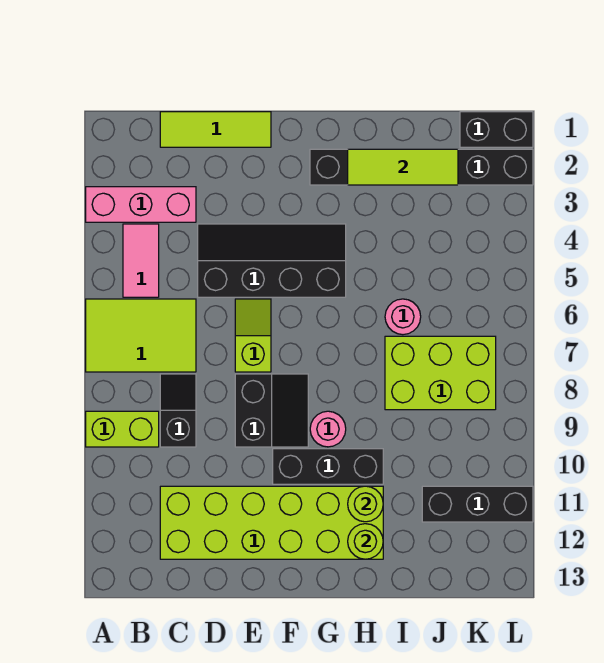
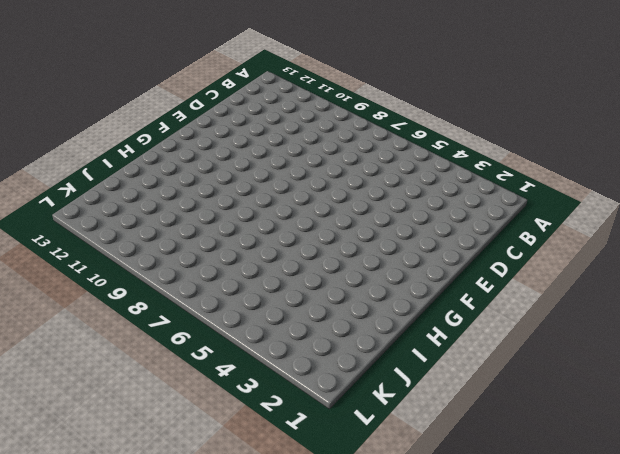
none -> pink brick A3:C3 level 1
none -> lime tile A6:C7 level 1
none -> lime brick A9:B9 level 1

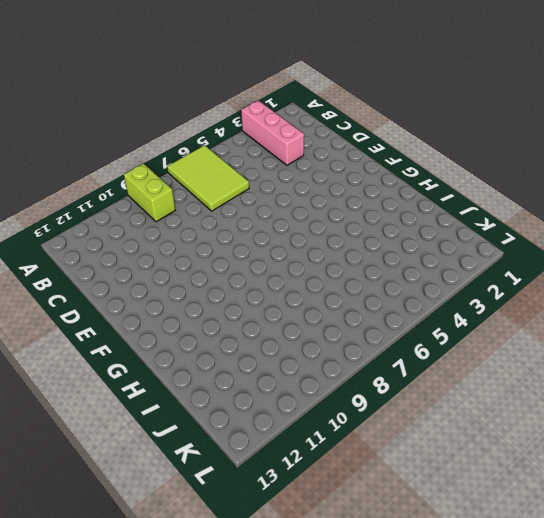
none -> pink tile B4:B5 level 1
none -> lime tile C1:E1 level 1
none -> black slope C8:C9 level 1 top 9

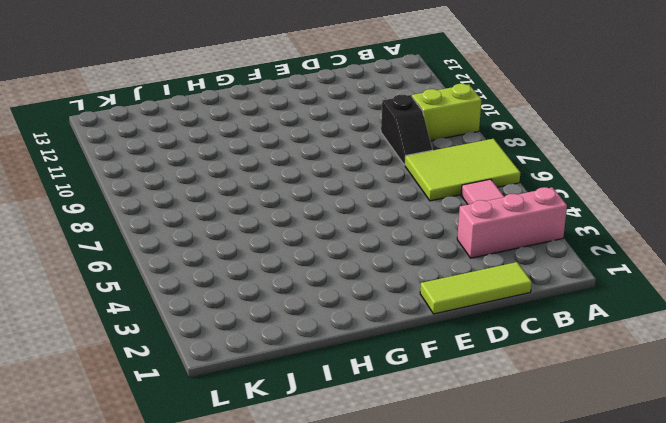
none -> lime brick C11:H12 level 1
none -> black slope D4:G5 level 1 top 5
none -> lime slope E6:E7 level 1 top 7

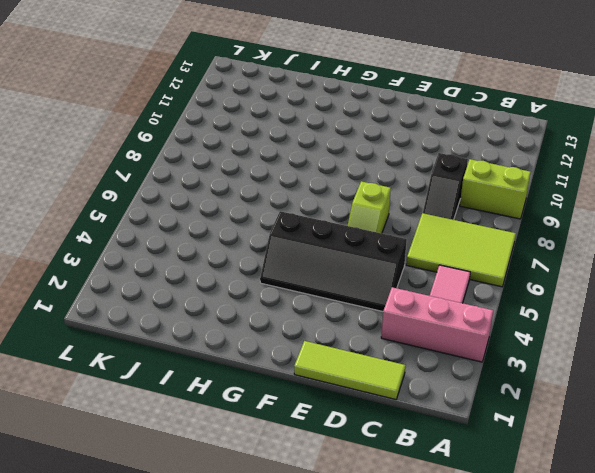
none -> lime brick C11:H12 level 1
none -> black slope E8:F9 level 1 top E
none -> black brick F10:H10 level 1

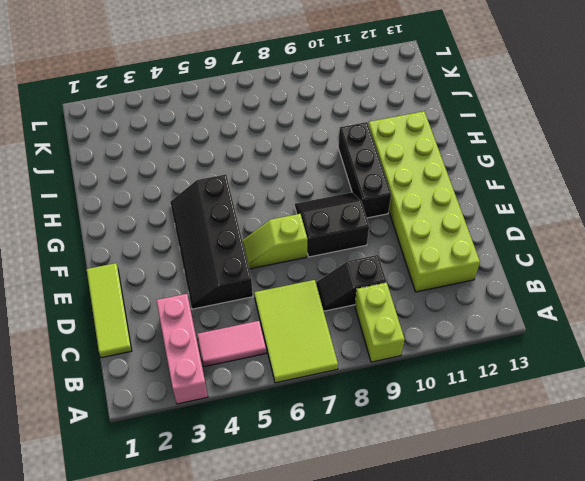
none -> black brick G2:L2 level 1
none -> pink round brick G9 level 1
none -> pink round brick I6 level 1

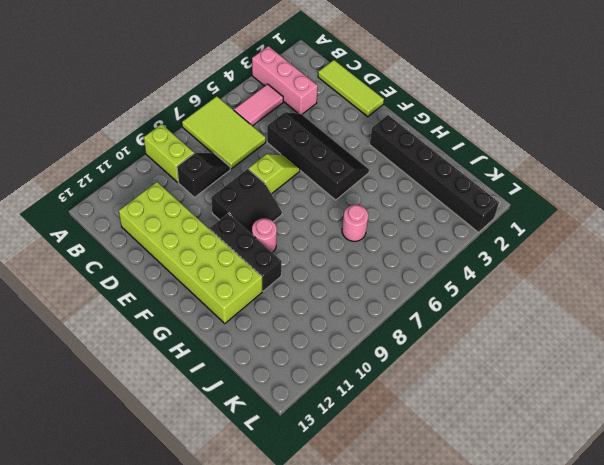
none -> lime brick I7:K8 level 1
none -> black brick J11:L11 level 1
none -> black brick K1:L1 level 1

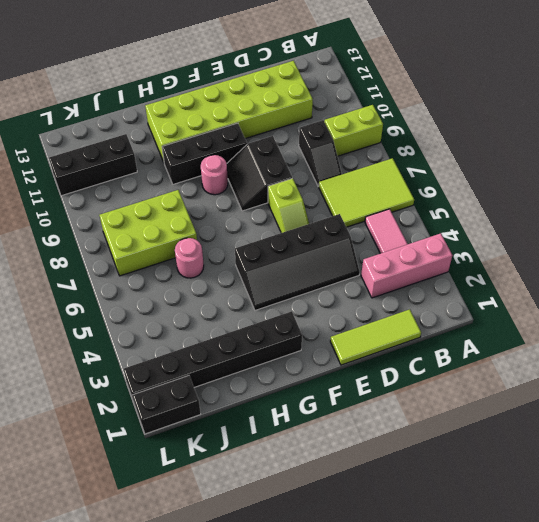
none -> lime tile H2:J2 level 2
none -> lime round brick H11 level 2
none -> lime round brick H12 level 2

